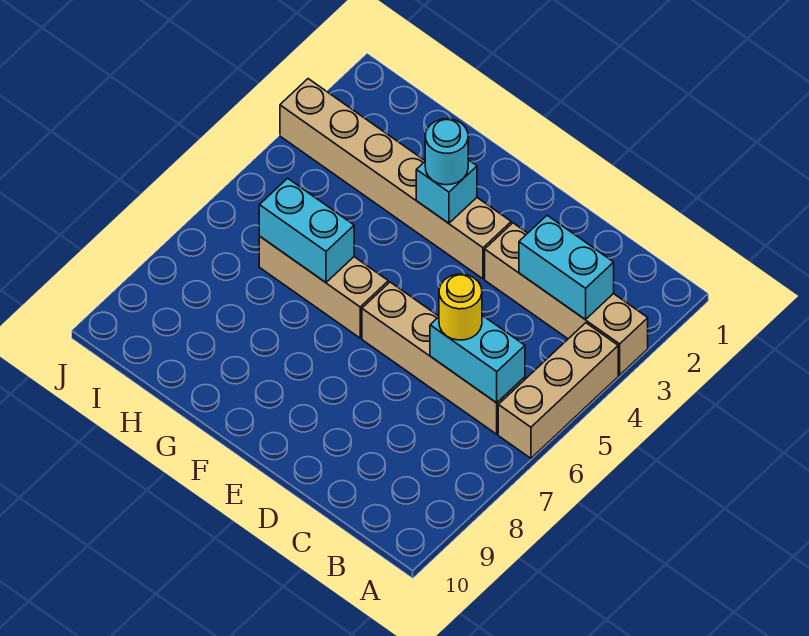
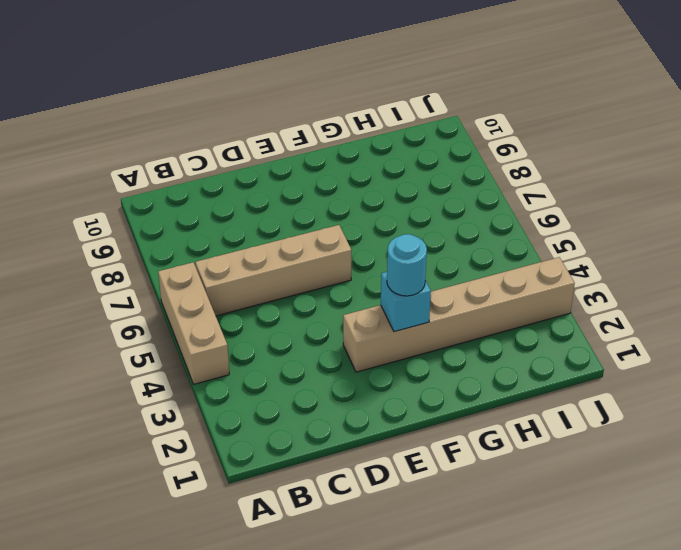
none -> tan brick A3:D3 level 1
none -> tan brick F6:H6 level 1

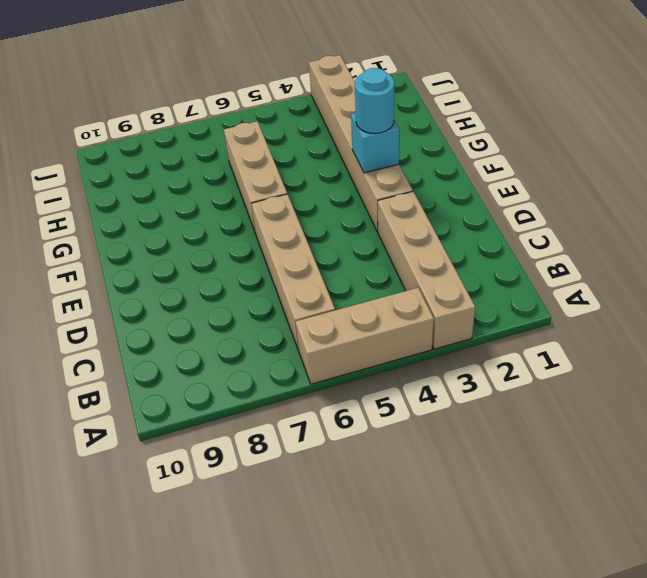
none -> cyan brick B3:C3 level 2
none -> cyan brick B6:C6 level 2

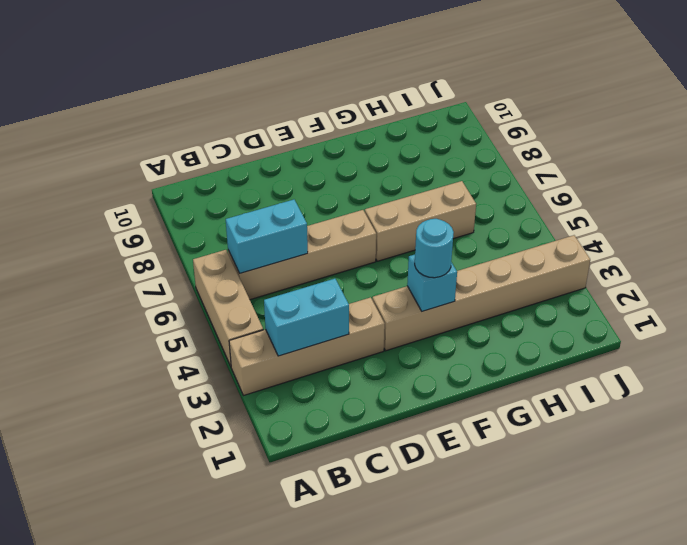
none -> cyan brick G6:H6 level 2
none -> yellow round brick C6 level 3

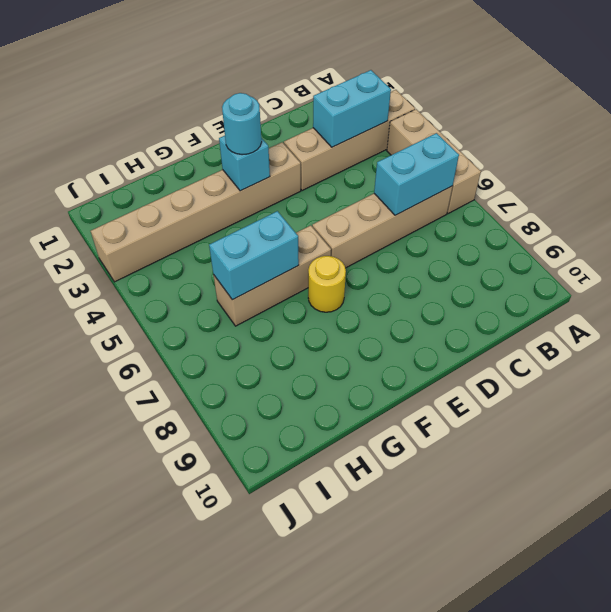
yellow round brick F7 level 1 -> yellow round brick C6 level 3

